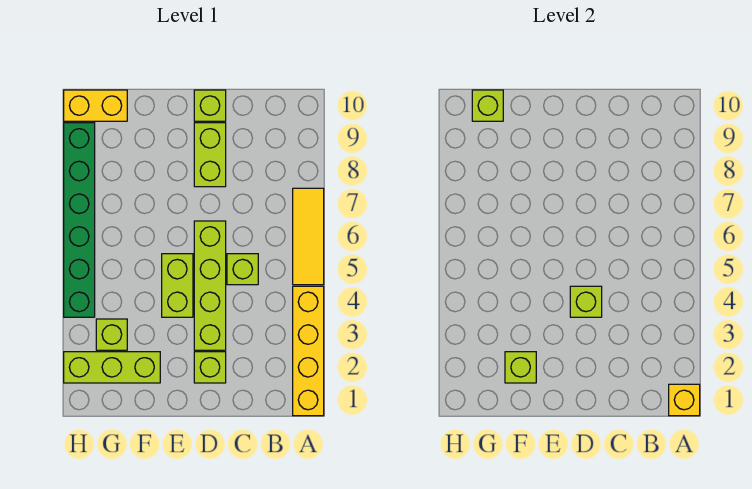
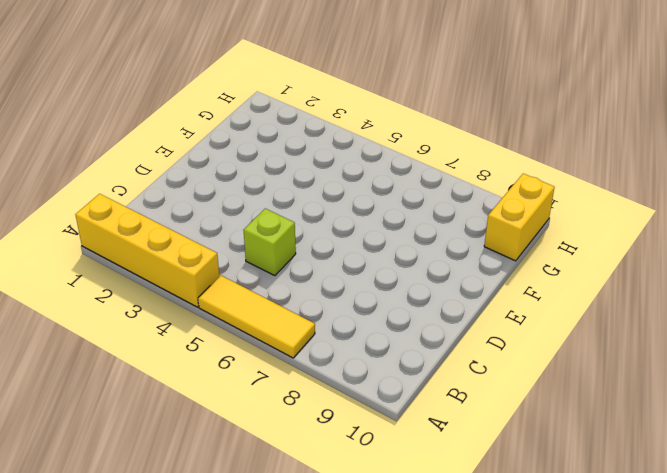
none -> lime brick D2 level 1
none -> lime brick D3:D6 level 1
none -> lime brick D8:D9 level 1

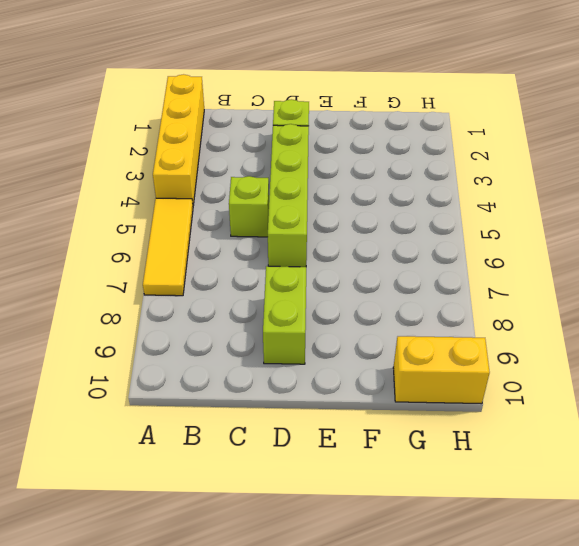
none -> lime brick D10 level 1
none -> lime brick E4:E5 level 1
none -> lime brick F2:H2 level 1

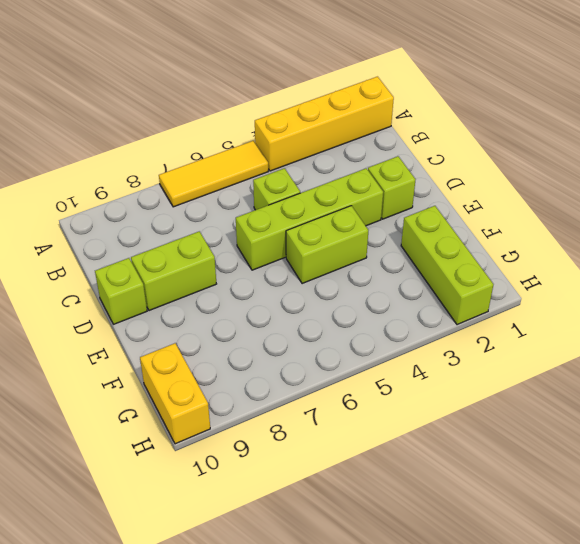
none -> lime brick G3 level 1
none -> green brick H4:H9 level 1
none -> yellow brick A1 level 2

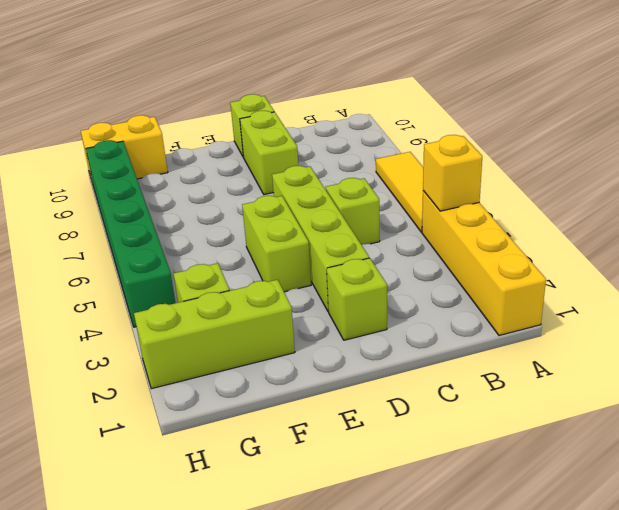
yellow brick A4 level 2 -> yellow brick A1 level 2
none -> lime brick D4 level 2
none -> lime brick F2 level 2
none -> lime brick G10 level 2

